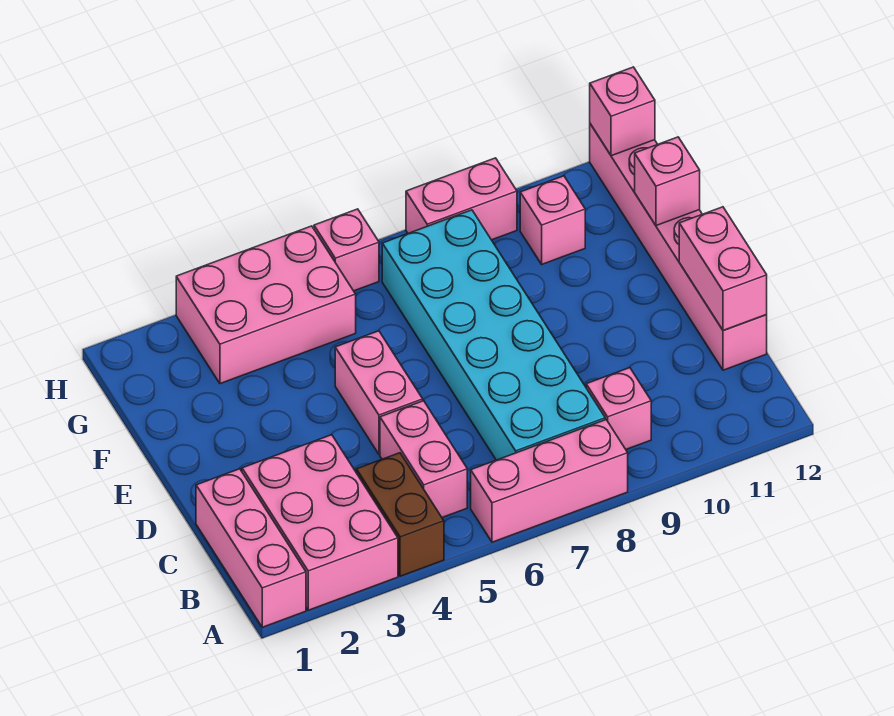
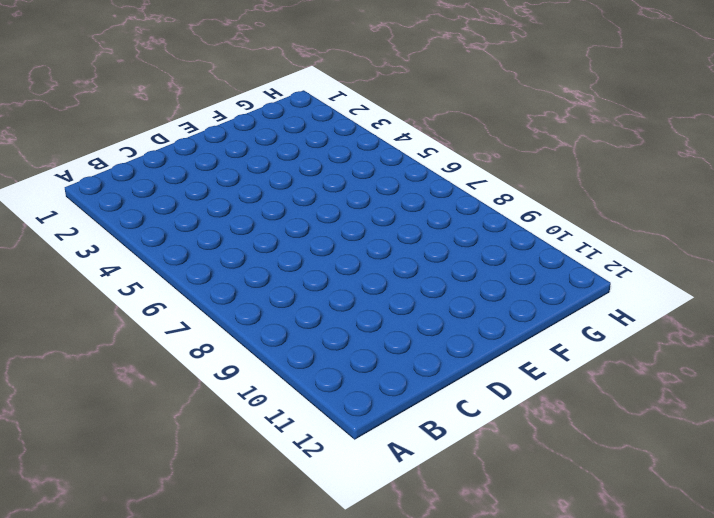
none -> pink brick A1:C1 level 1
none -> pink brick A2:C3 level 1
none -> brown brick A4:B4 level 1

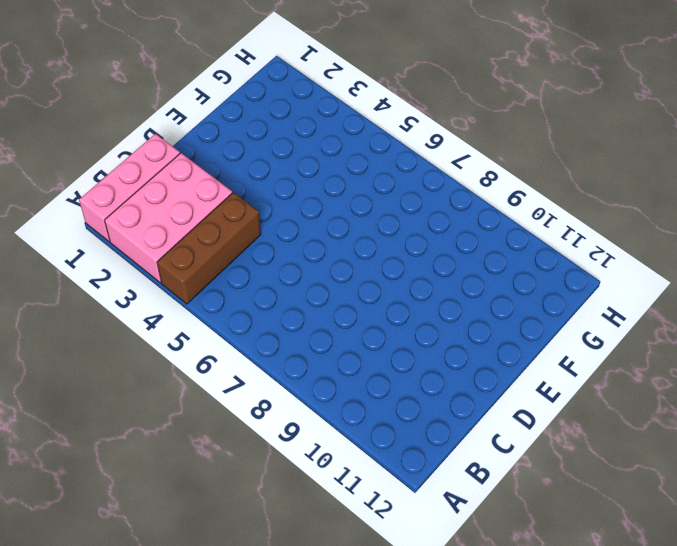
brown brick A4:C4 level 1 -> brown brick A4:B4 level 1
none -> pink brick A6:A8 level 1
none -> pink brick B5:C5 level 1
none -> cyan brick B7:G8 level 1

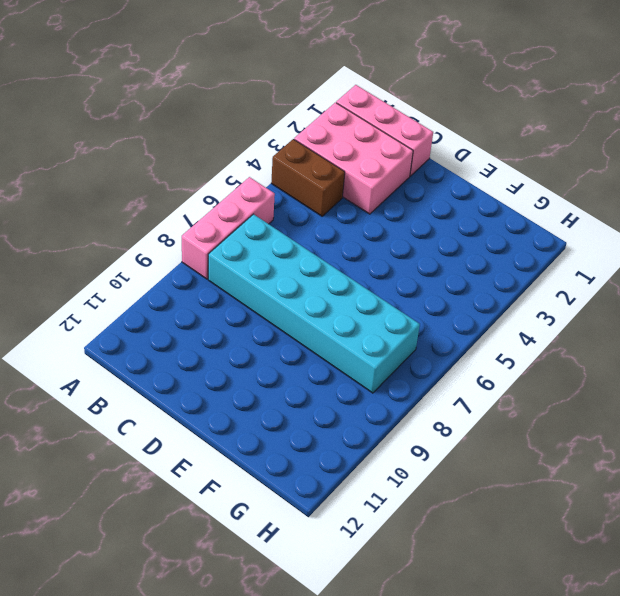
none -> pink brick B5:C5 level 1
none -> pink brick B9 level 1
none -> pink brick C12:H12 level 1

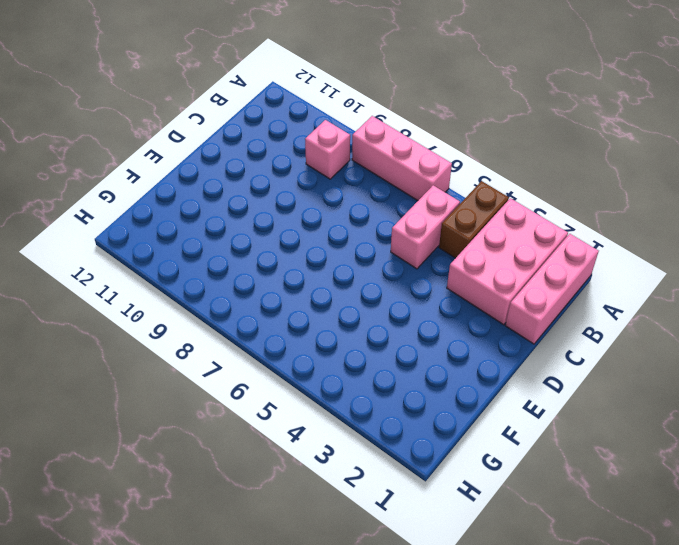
none -> cyan brick B7:G8 level 1
none -> pink brick C12:H12 level 1
none -> pink brick D5:E5 level 1

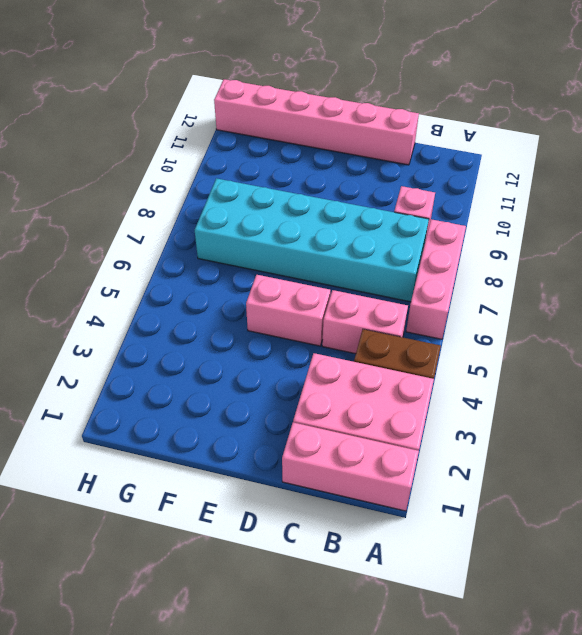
none -> pink brick G3:H5 level 1
none -> pink brick G10 level 1
none -> pink brick H6 level 1

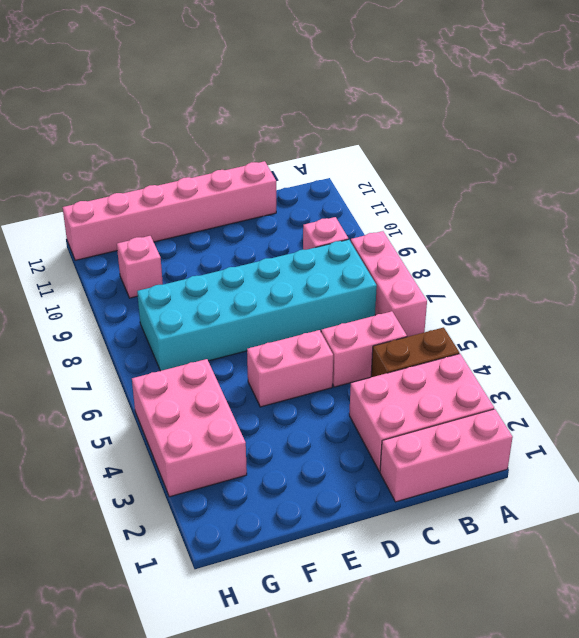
none -> pink brick H6 level 1
none -> pink brick H8:H9 level 1
none -> pink brick C12:D12 level 2

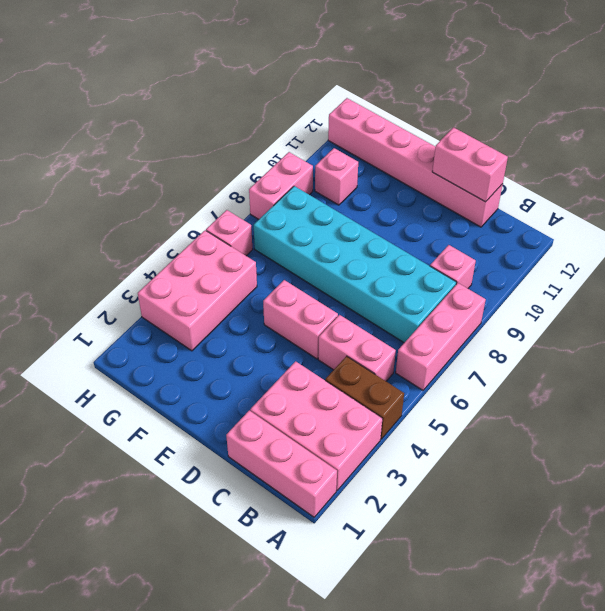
none -> pink brick F12 level 2
none -> pink brick H12 level 2

